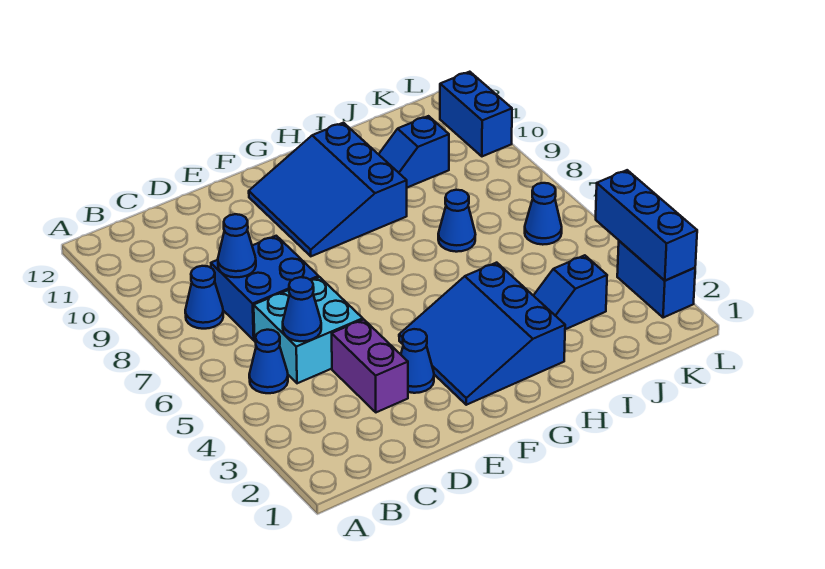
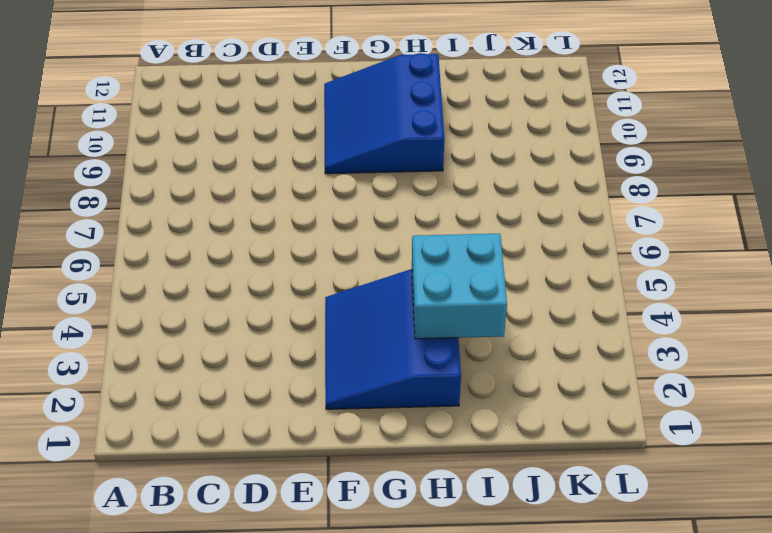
cyan brick H3:I4 level 2 -> cyan brick C5:D6 level 1
none -> blue cone B5 level 1
none -> blue cone B8 level 1
none -> blue brick C7:D8 level 1

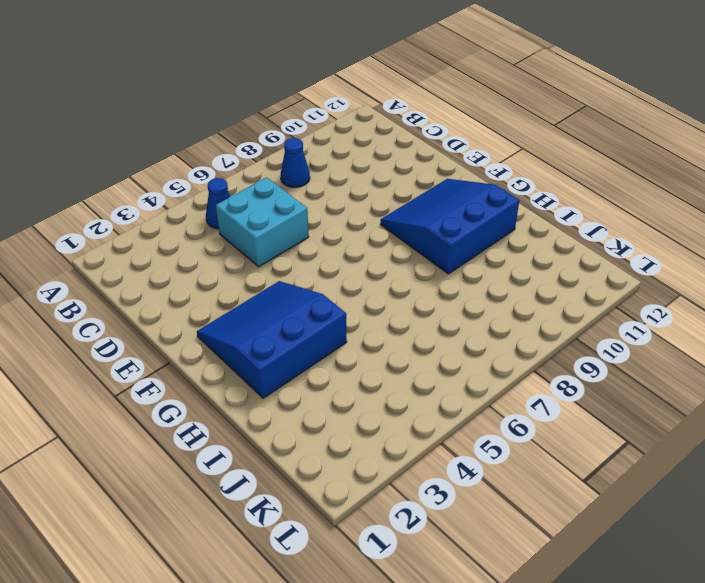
none -> blue brick C7:D8 level 1
none -> purple brick D3:D4 level 1
none -> blue cone E3 level 1

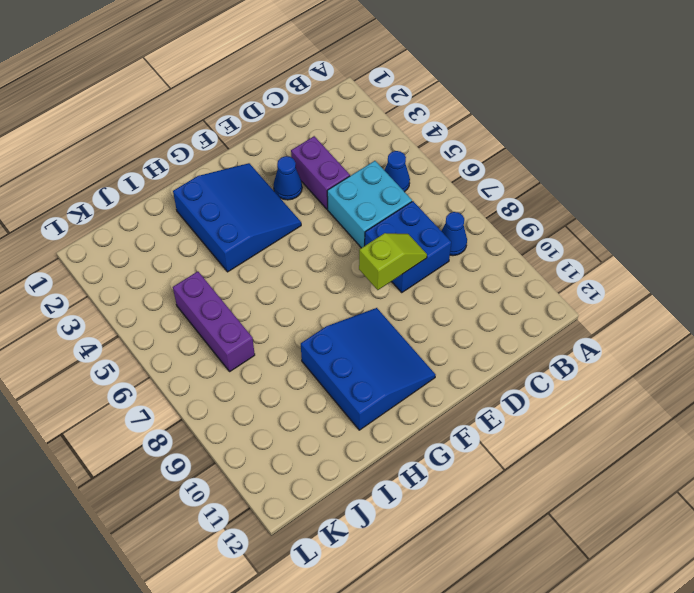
lime slope D8:E8 level 2 top E -> none
purple brick J5:J7 level 1 -> none
none -> blue slope I3:J3 level 1 top J
none -> blue cone I7 level 1
none -> blue slope I10:J10 level 1 top J

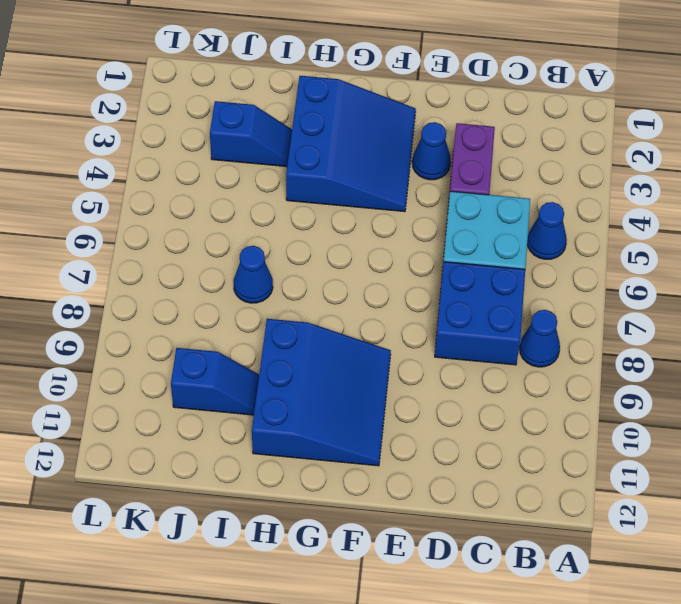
none -> blue cone K6 level 1
none -> blue brick L2:L3 level 1
none -> blue brick L10:L11 level 1

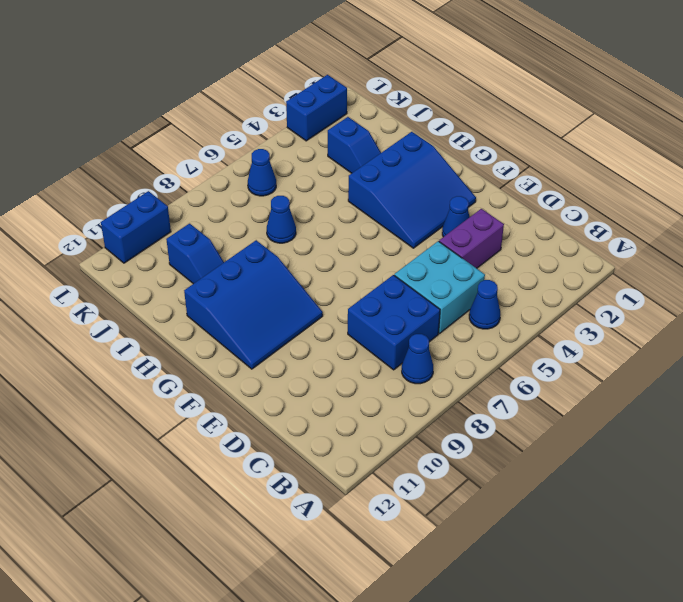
none -> blue cone C5 level 2
none -> blue cone C8 level 2
none -> blue brick L2:L4 level 2

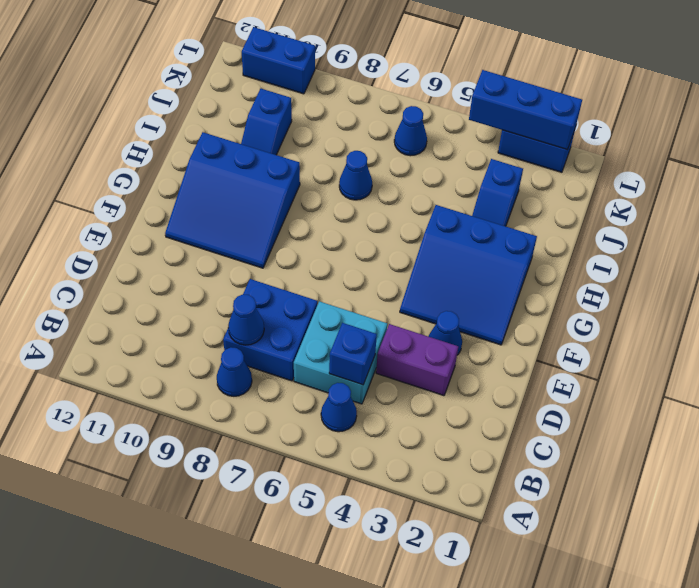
blue brick C5 level 2 -> blue cone C5 level 2

